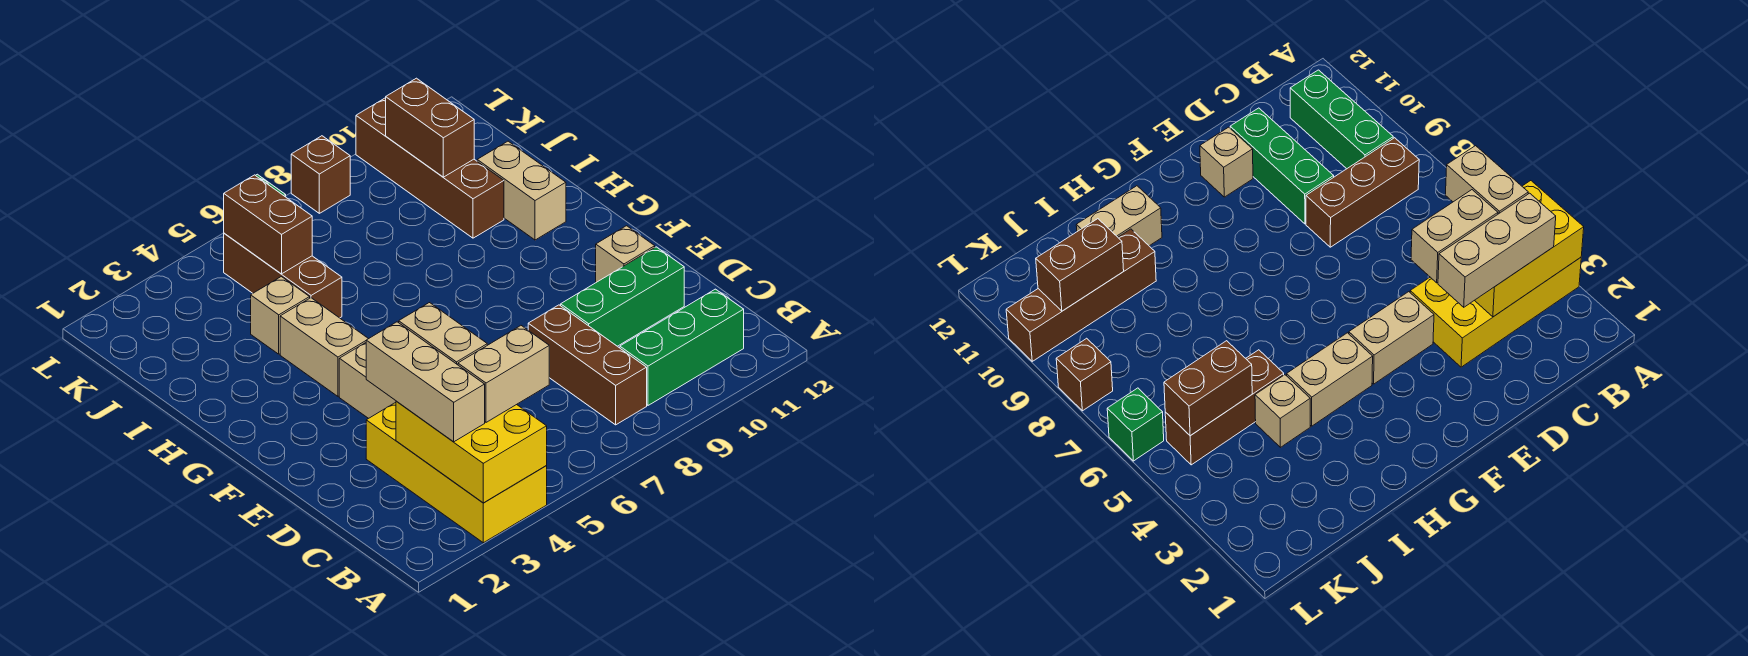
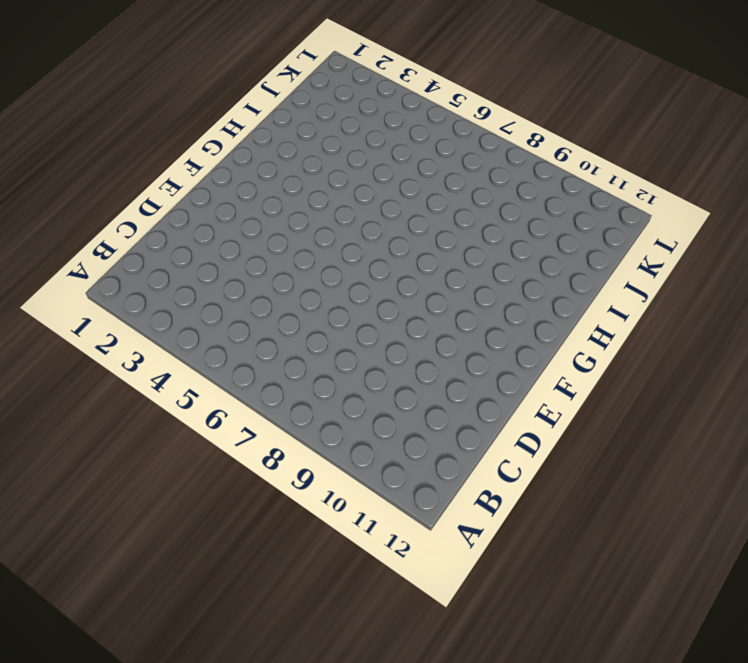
none -> yellow brick A3:D4 level 1
none -> brown brick B8:D8 level 1
none -> green brick B9:B11 level 1

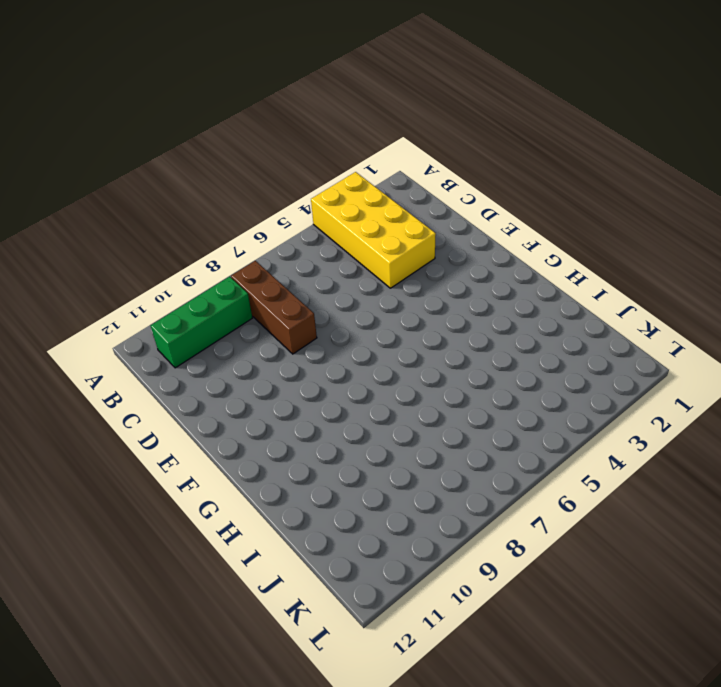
none -> green brick D9:D11 level 1
none -> tan brick E4:F4 level 1
none -> tan brick E11 level 1

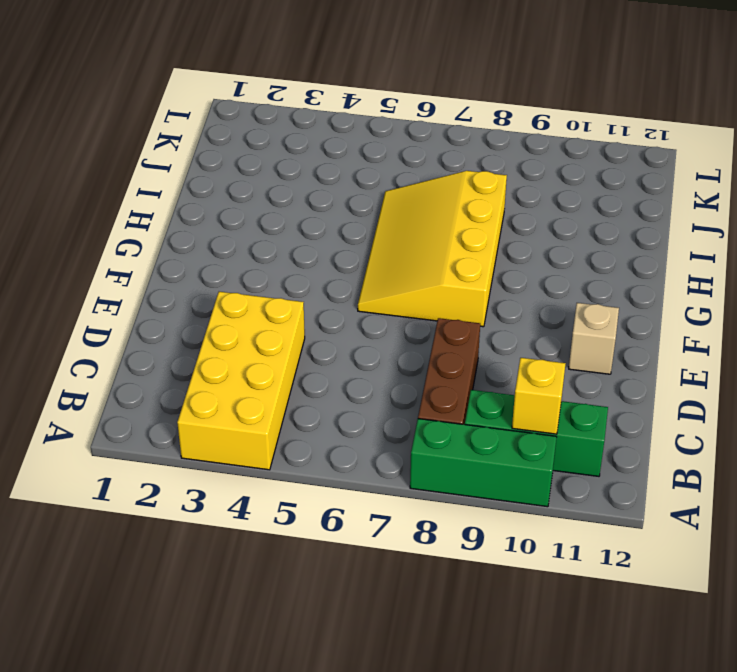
green brick A8:A10 level 1 -> green brick D9:D11 level 1
yellow brick B10 level 2 -> none
yellow slope F6:I8 level 1 top 8 -> none
none -> tan brick E4:F4 level 1
none -> tan brick G4:H4 level 1
none -> tan brick H11:I11 level 1

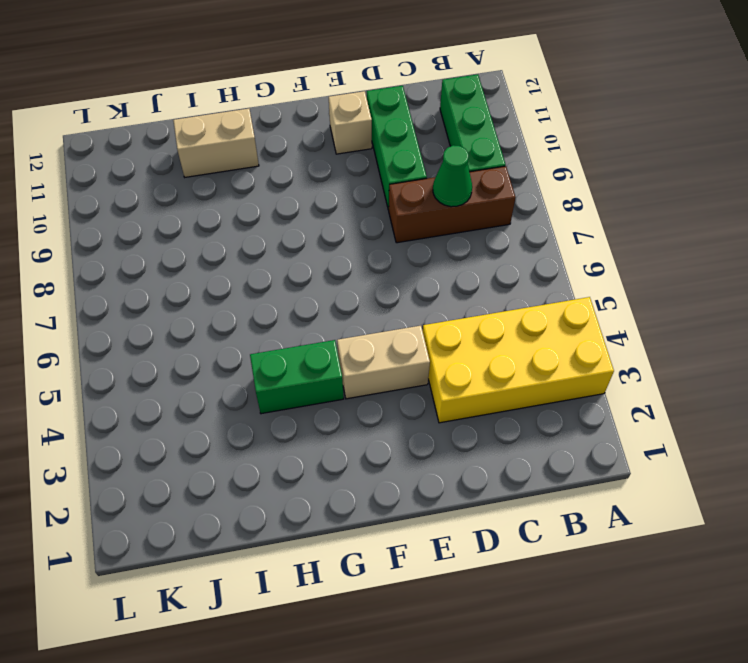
green cone C8 level 2 -> none
green brick G4:H4 level 1 -> tan brick G4:H4 level 1
none -> tan brick I4 level 1
none -> brown brick I5:K5 level 1
none -> brown brick I10:L10 level 1

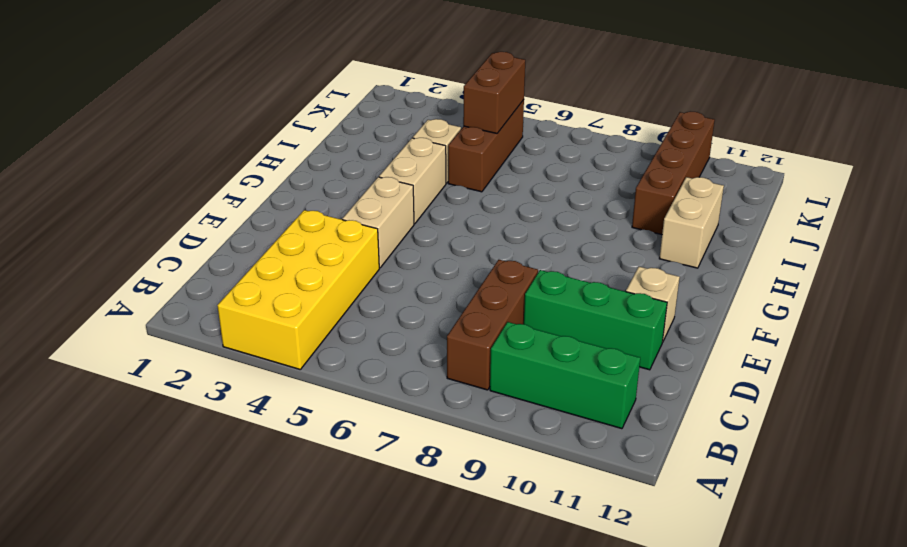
none -> green brick L6 level 1
none -> brown brick L8 level 1
none -> yellow brick A3:C4 level 2

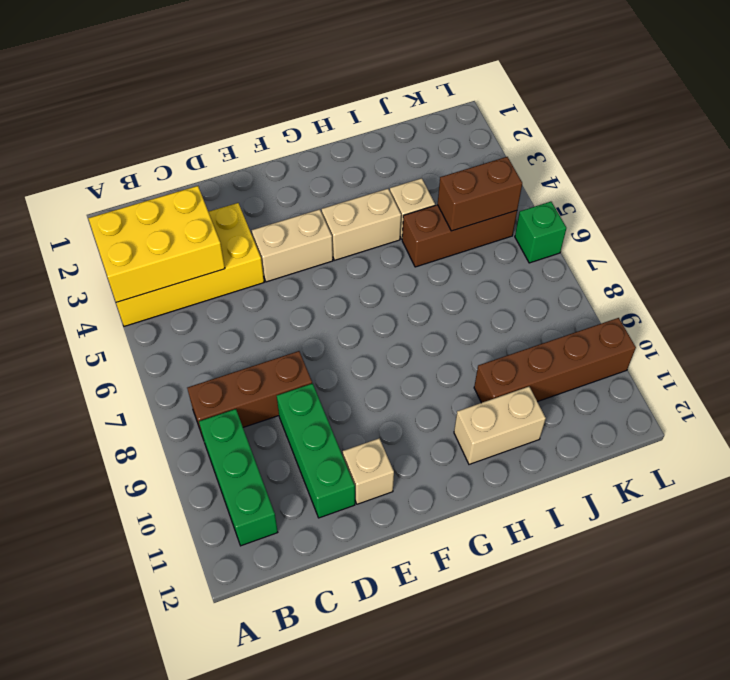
none -> brown brick L8 level 1
none -> brown brick J10:K10 level 2
none -> tan brick B3:D3 level 3

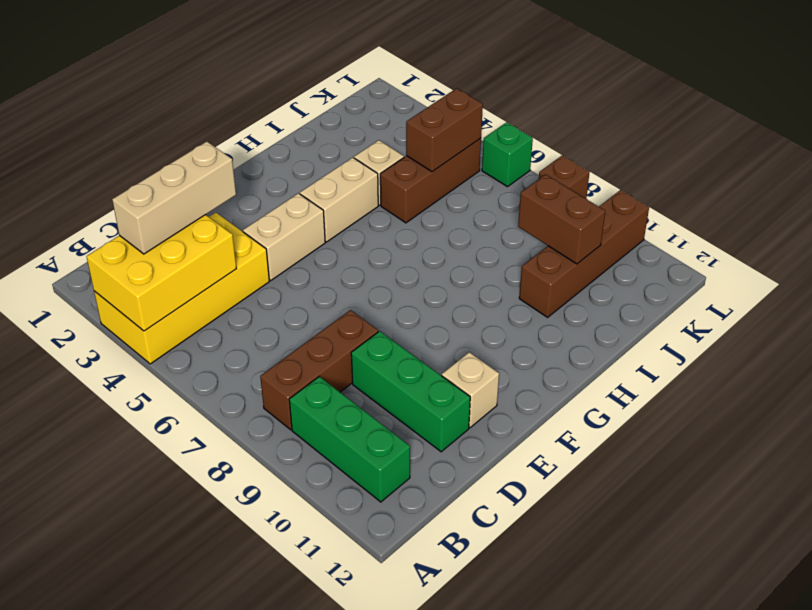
brown brick J9:J10 level 2 -> brown brick J10:K10 level 2
none -> tan brick H11:I11 level 1
none -> tan brick B4:B5 level 3
none -> tan brick C4:D4 level 3

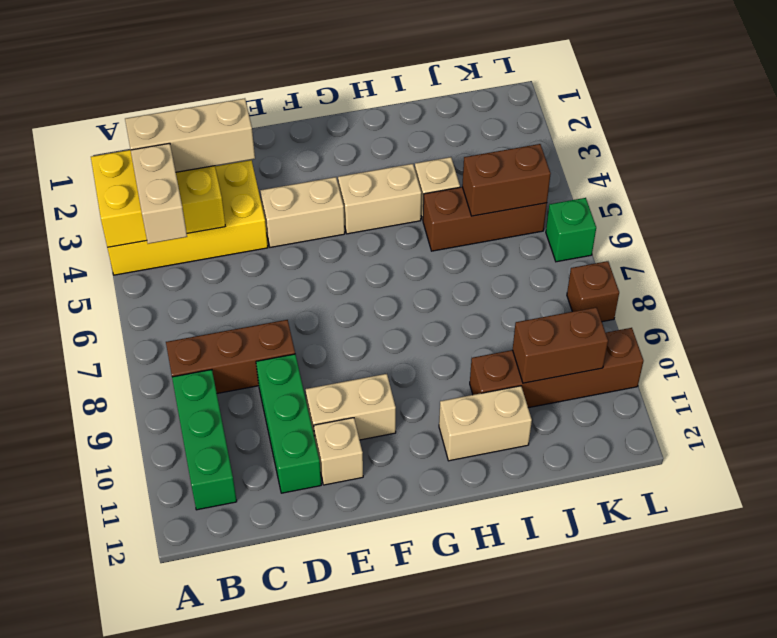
tan brick E10:F10 level 1 -> tan brick C4:D4 level 3

